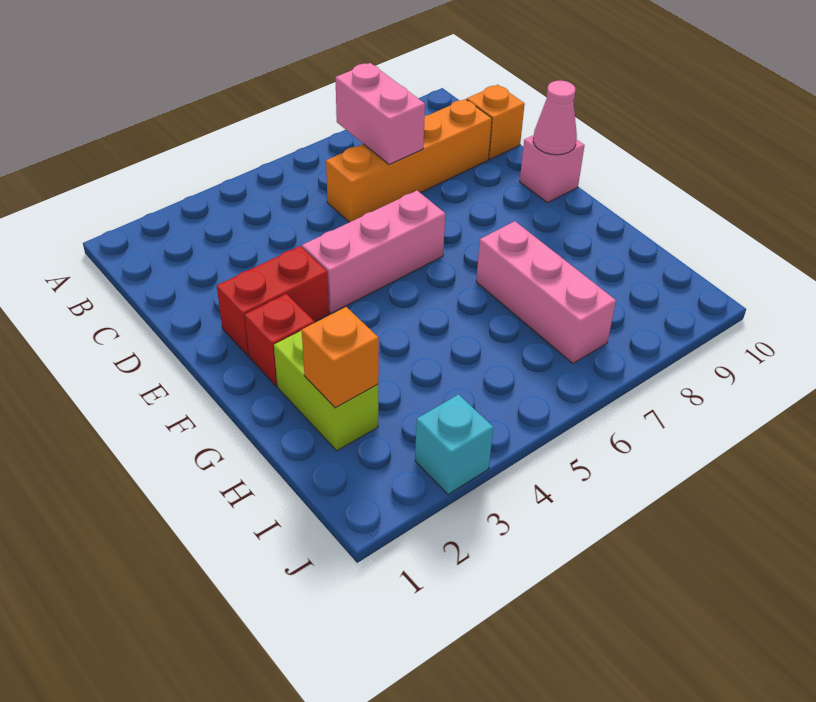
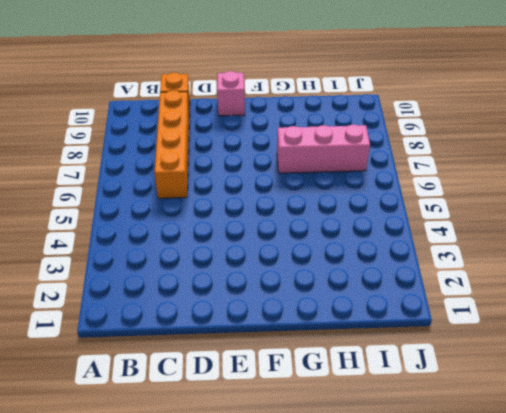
none -> red brick E2:E3 level 1
none -> pink brick E4:E6 level 1
none -> red brick F2 level 1

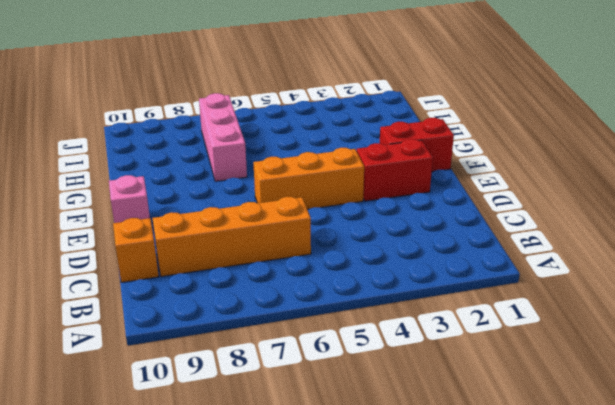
orange brick E4:E6 level 1 -> pink brick E4:E6 level 1
red brick F1:F2 level 1 -> red brick F2 level 1
none -> lime brick G2:H2 level 1
none -> cyan brick J3 level 1
none -> pink brick B7:C7 level 2

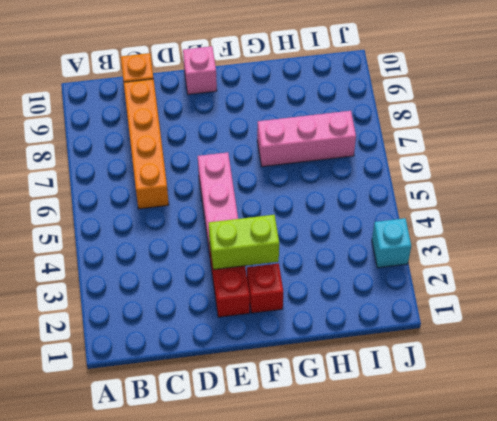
lime brick E3:F3 level 2 -> lime brick G2:H2 level 1
none -> pink brick B7:C7 level 2
none -> pink cone E10 level 2
none -> orange brick H2 level 2

